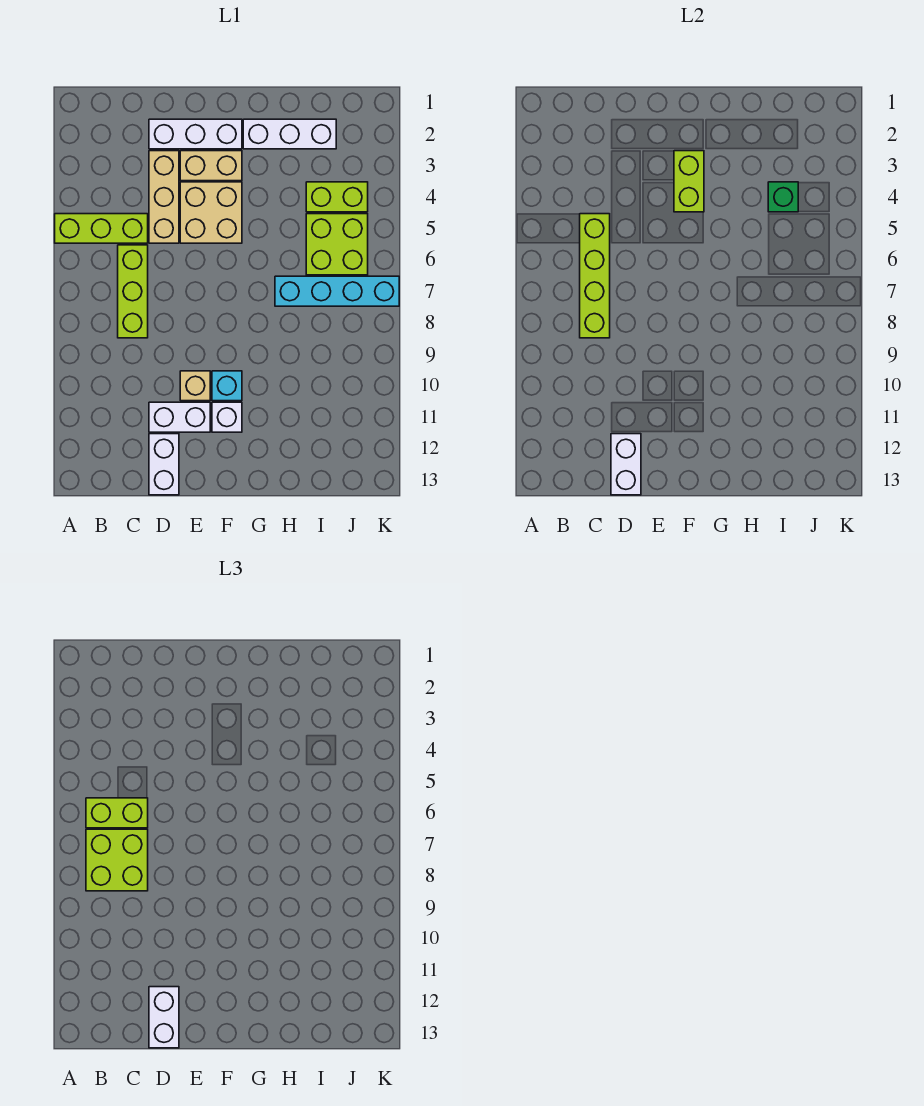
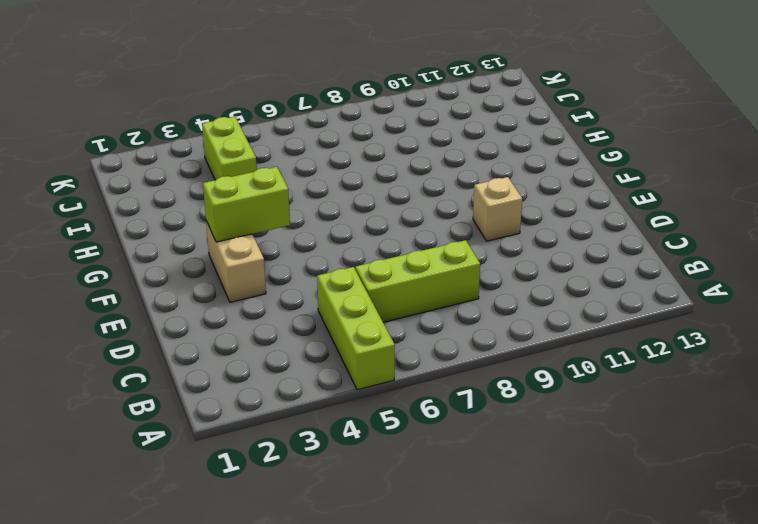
none -> white brick D2:F2 level 1
none -> tan brick D3:D5 level 1
none -> white brick D11:E11 level 1

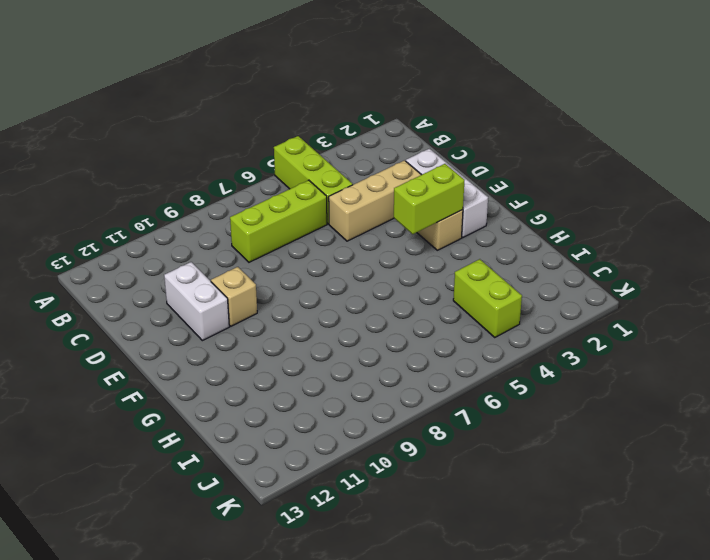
none -> white brick D12:D13 level 1
none -> tan brick E4:F5 level 1
none -> cyan brick F10 level 1

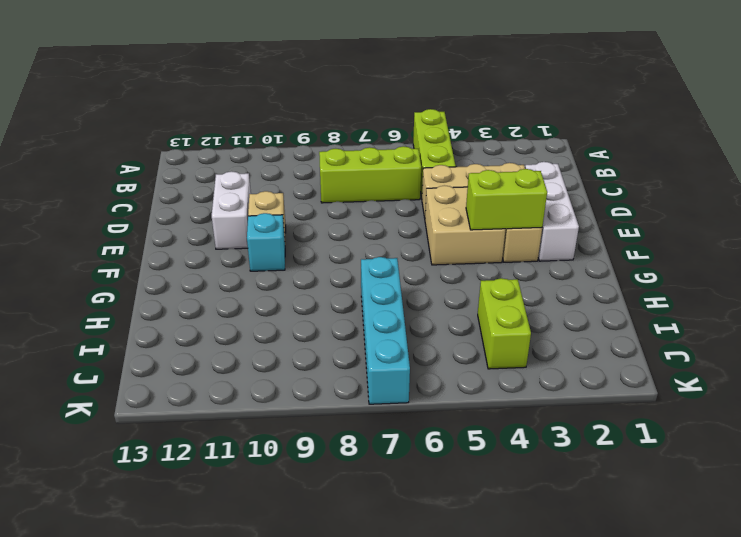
none -> white brick D12:D13 level 1
none -> white brick F11 level 1
none -> white brick G2:I2 level 1

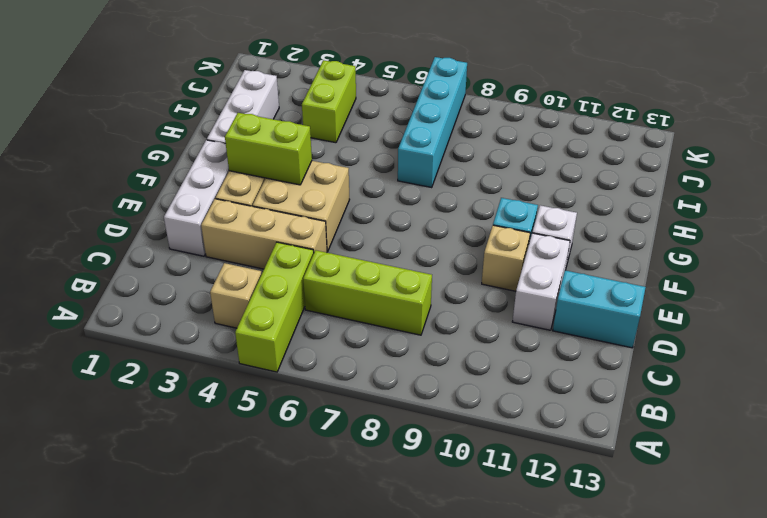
tan brick B4 level 1 -> none
cyan brick D12:D13 level 1 -> white brick D12:D13 level 1
none -> lime brick I5:J6 level 1
none -> lime brick C5:C8 level 2
none -> white brick D12:D13 level 2

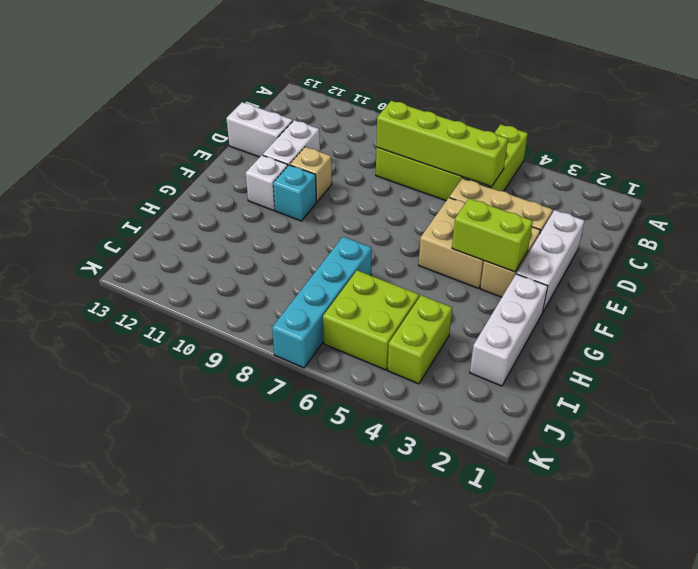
none -> white brick D12:D13 level 2
none -> green brick I4 level 2
none -> lime brick B6:C6 level 3

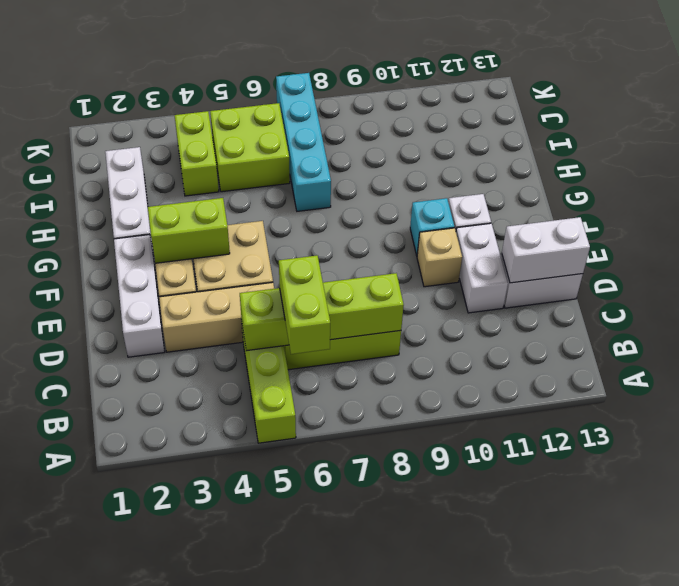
none -> green brick I4 level 2
none -> lime brick B7:C8 level 3
none -> white brick D12:D13 level 3

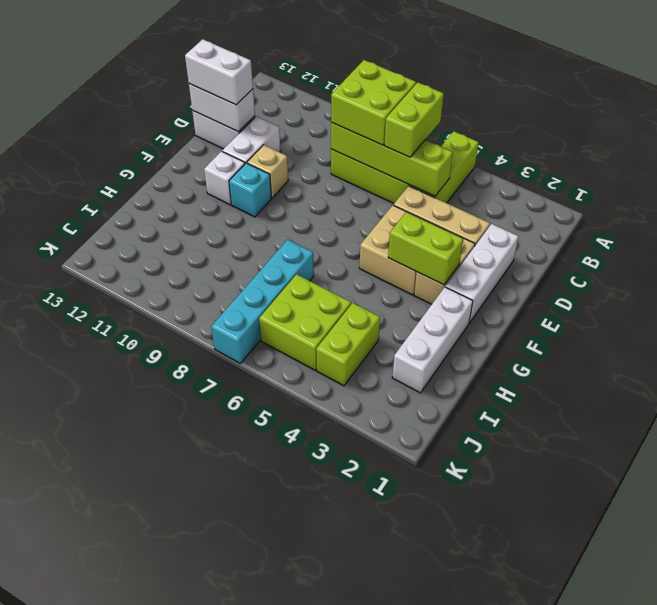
none -> green brick I4 level 2

